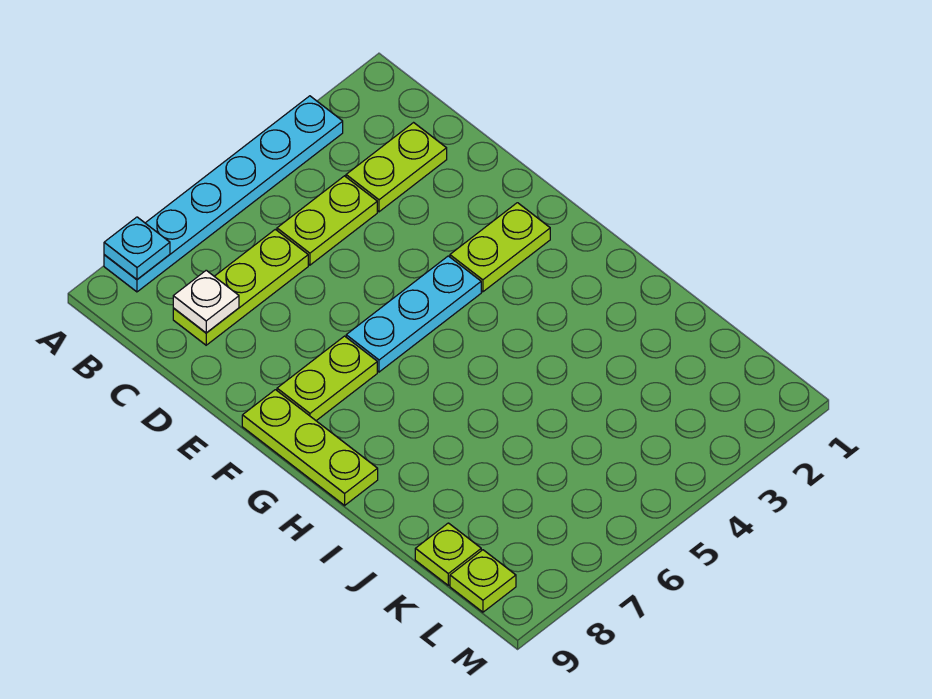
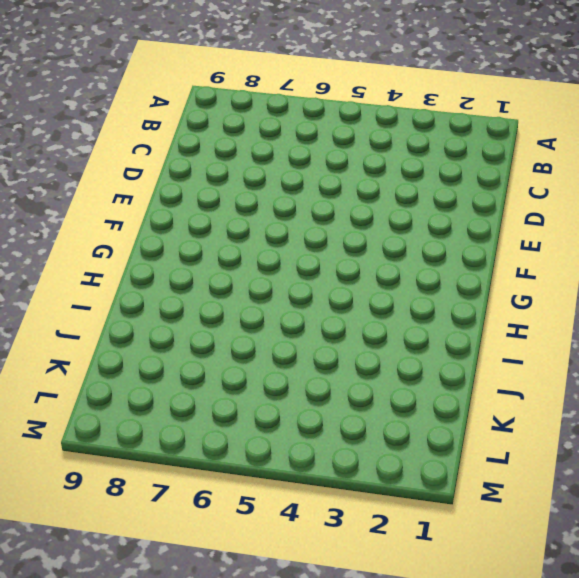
none -> cyan plate A3:A8 level 1
none -> lime plate C2:C3 level 1
none -> lime plate C4:C5 level 1

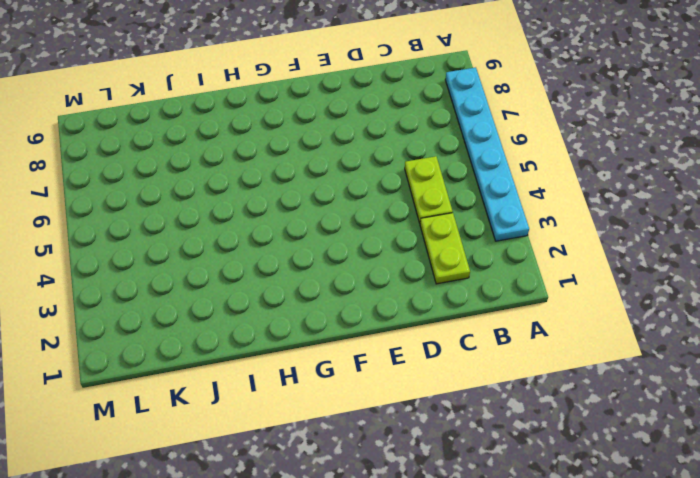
none -> lime plate C6:C8 level 1
none -> lime plate F2:F3 level 1
none -> cyan plate F4:F6 level 1

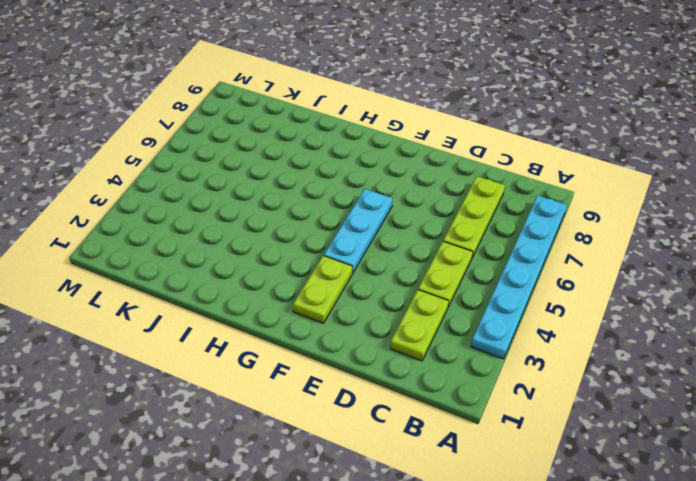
none -> lime plate F7:F8 level 1
none -> lime plate F9:H9 level 1
none -> lime plate K9 level 1

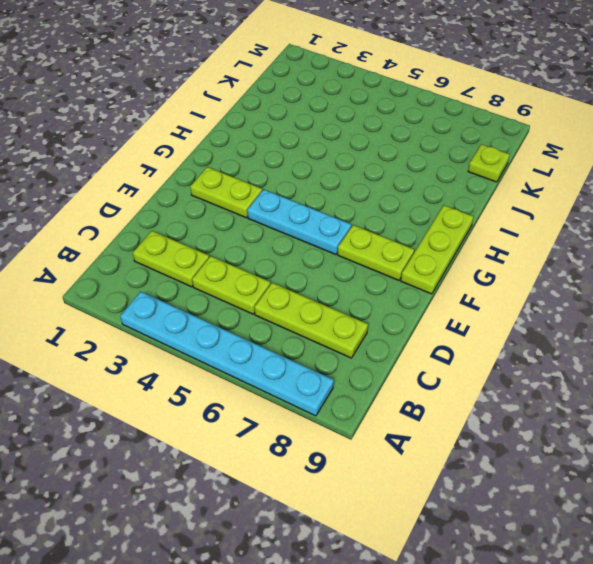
none -> lime plate L9 level 1
none -> cyan plate A8 level 2
none -> white plate C8 level 2

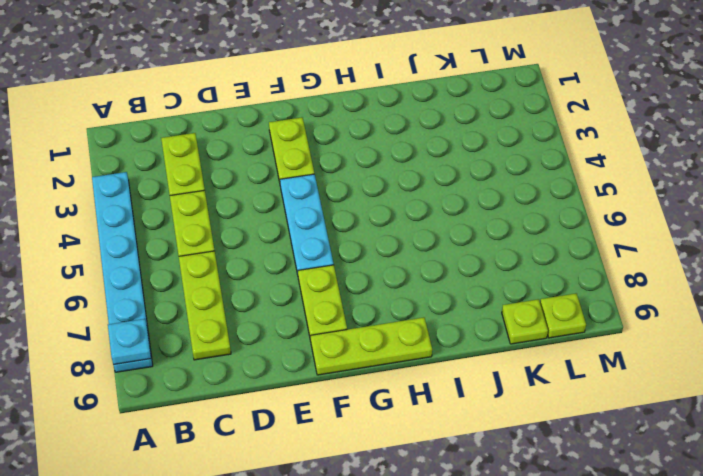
none -> white plate C8 level 2

